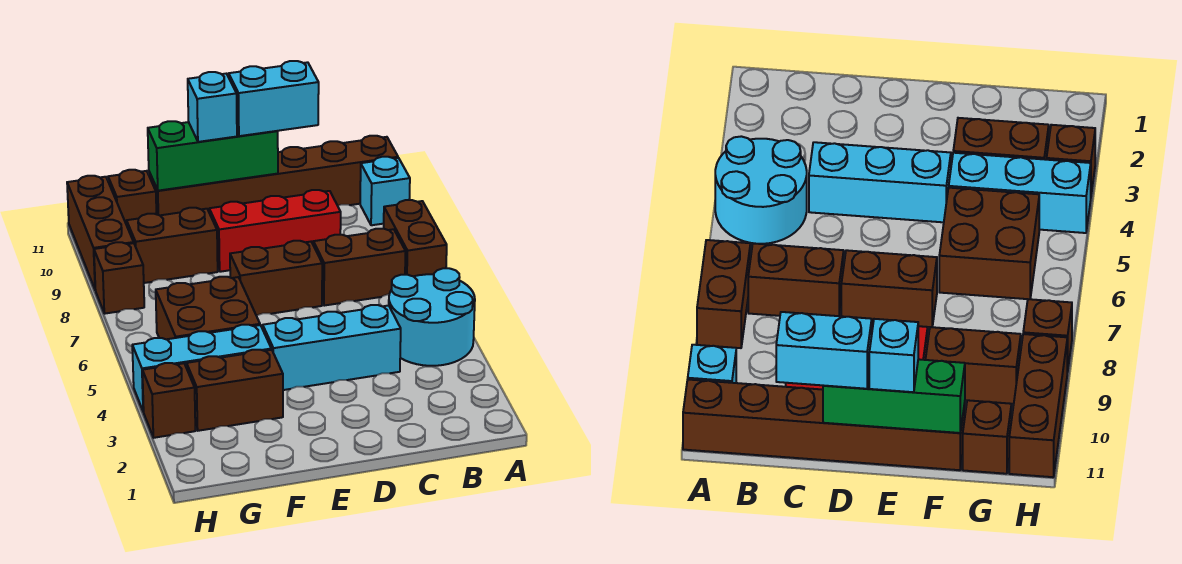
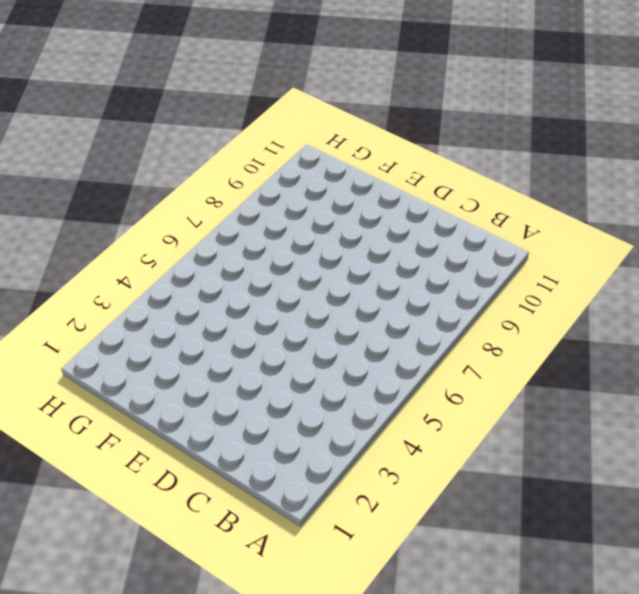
none -> cyan round brick A4:B5 level 1
none -> brown brick A7:A8 level 1
none -> cyan brick A10 level 1

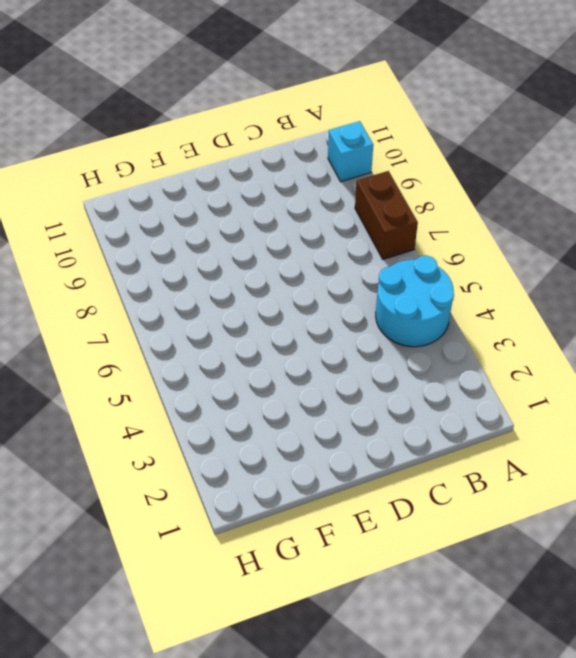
none -> brown brick A11:F11 level 1
none -> brown brick B7:C7 level 1
none -> cyan brick C4:E4 level 1

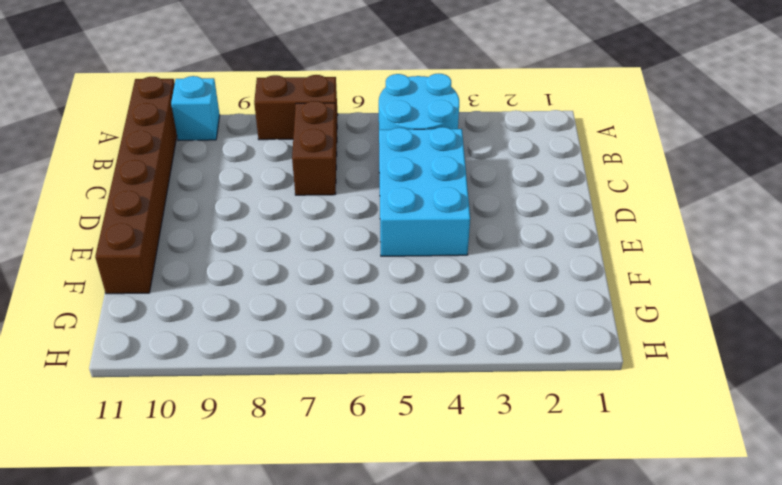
cyan brick C4:E5 level 1 -> cyan brick C4:E4 level 1
none -> red brick C9:E9 level 1
none -> brown brick D7:E7 level 1
none -> brown brick F3:G3 level 1

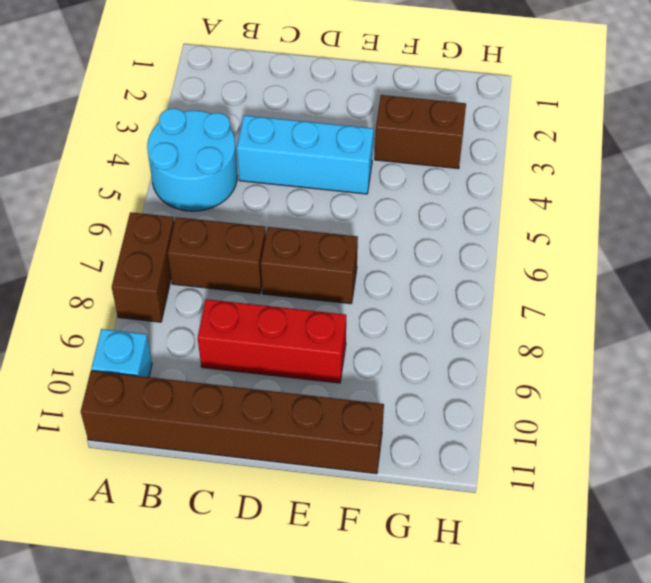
none -> cyan brick F4:H4 level 1
none -> brown brick F5:G6 level 1
none -> brown brick F9:G9 level 1

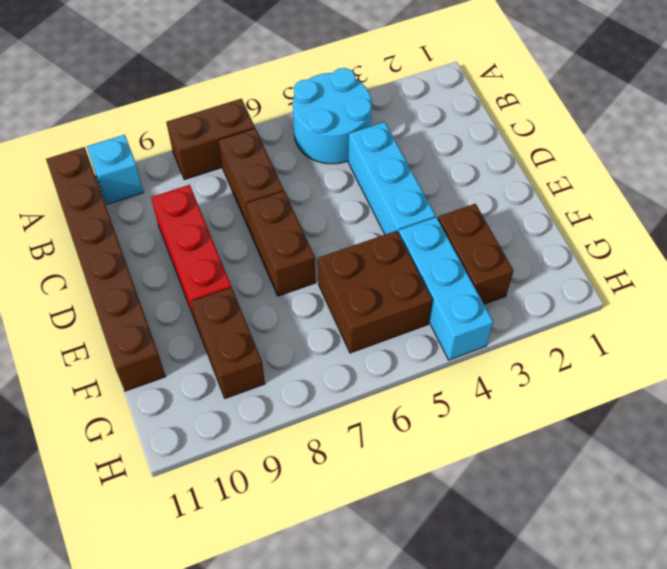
none -> brown brick G11 level 1
none -> brown brick H3 level 1
none -> brown brick H8 level 1

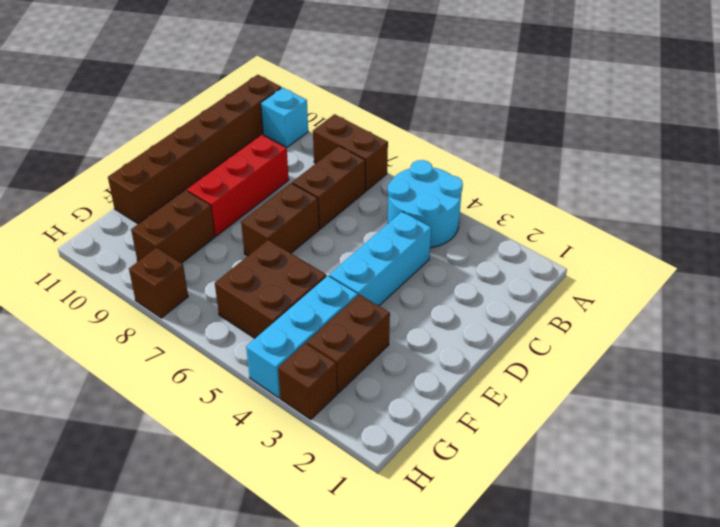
none -> brown brick G11 level 1
none -> brown brick H9:H11 level 1
none -> green brick D11:F11 level 2

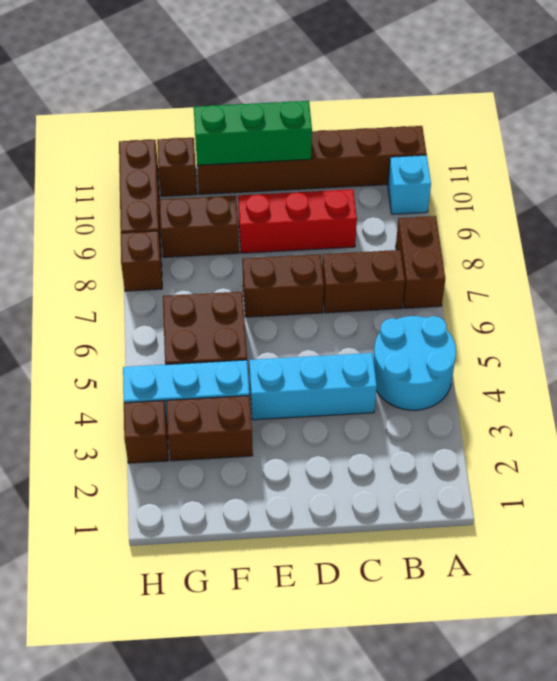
none -> cyan brick C11:D11 level 3
none -> cyan brick E11 level 3

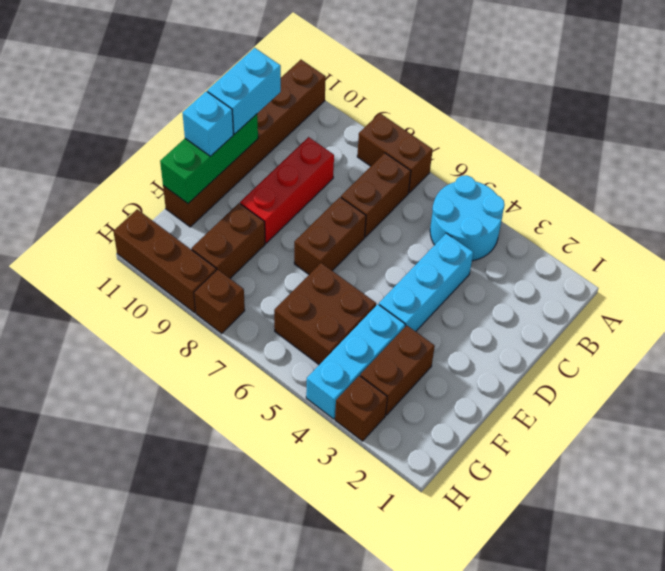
none -> cyan brick A10 level 1
none -> brown brick G11 level 1

